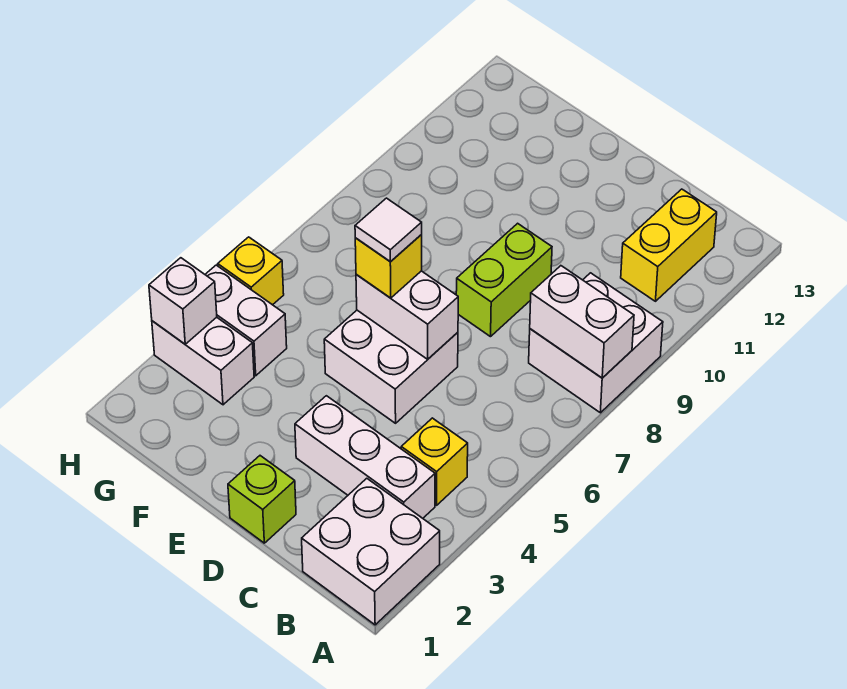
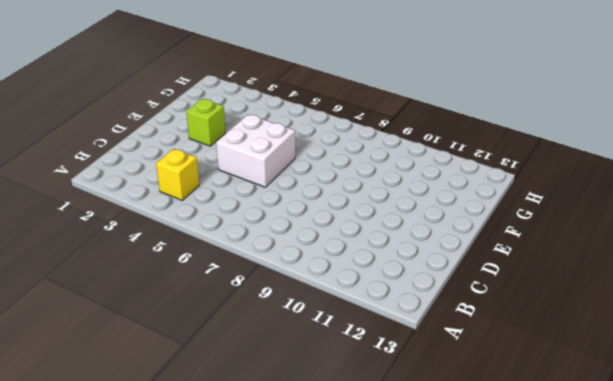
lime brick E3 level 1 -> lime brick D1 level 1
none -> white brick A1:B2 level 1
none -> white brick A8:B9 level 1
none -> white brick B3:D3 level 1

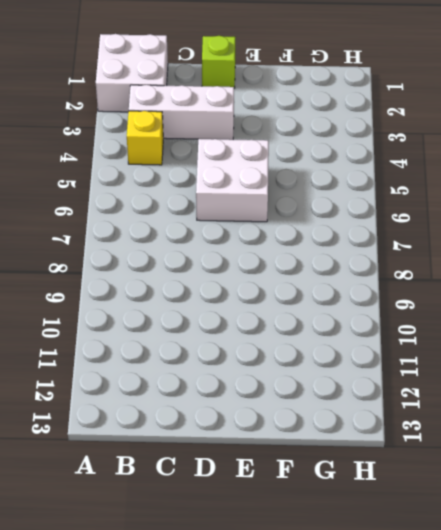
none -> white brick A8:B9 level 1
none -> yellow brick B11:B12 level 1
none -> lime brick D8:D9 level 1

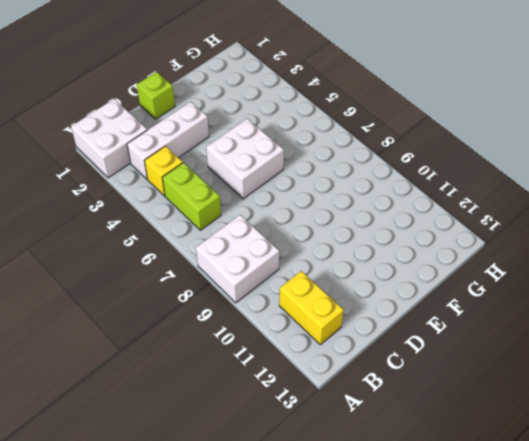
lime brick B5:B6 level 1 -> lime brick D8:D9 level 1
none -> white brick G3:H3 level 1
none -> white brick G4:H4 level 1
none -> yellow brick H5 level 1

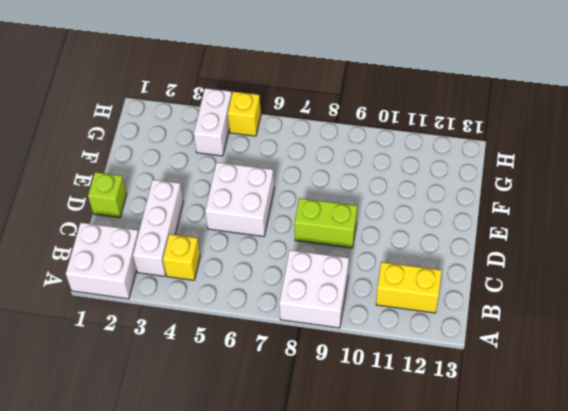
none -> white brick G3:H3 level 1
none -> white brick A8:B8 level 2
none -> white brick D6:E6 level 2

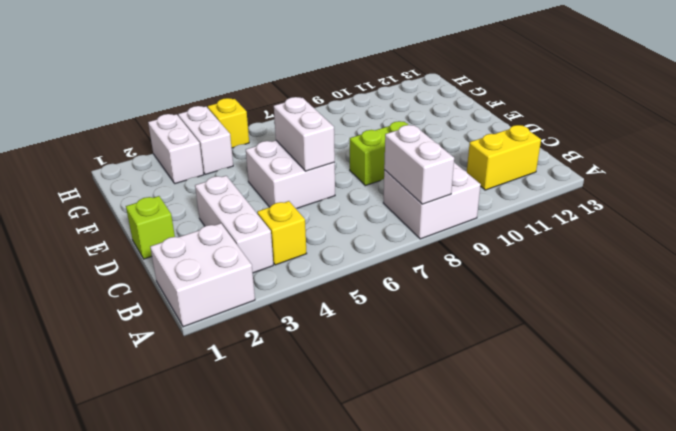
none -> white brick H3 level 2
none -> yellow brick E6 level 3
none -> white tile E6 level 4

